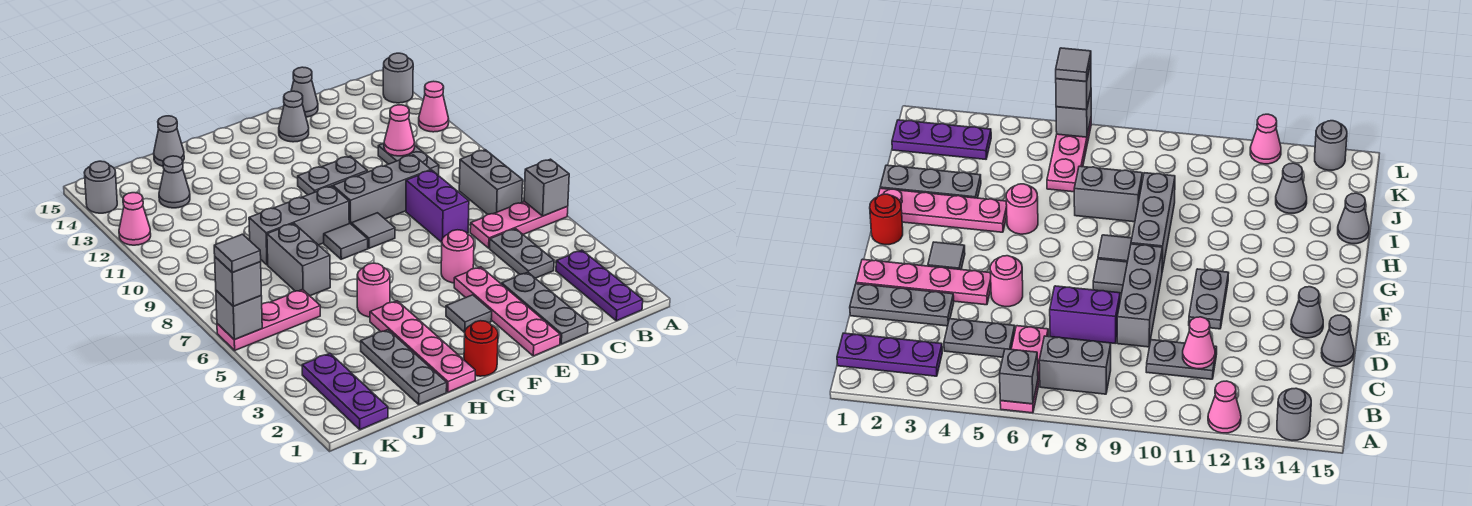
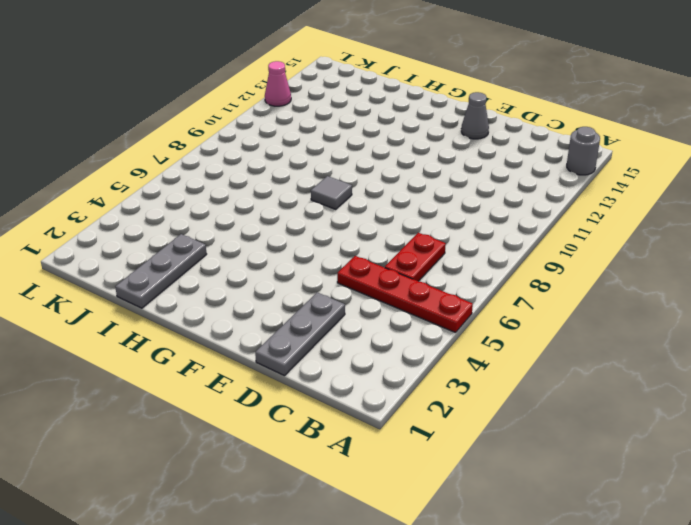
red plate A5:D5 level 1 -> grey plate C4:C5 level 1
red plate C6:C7 level 1 -> pink plate A6:C6 level 1
none -> pink cone A12 level 1
none -> purple plate B1:B3 level 1
none -> grey brick B7:B8 level 1
none -> grey plate C10:C11 level 1

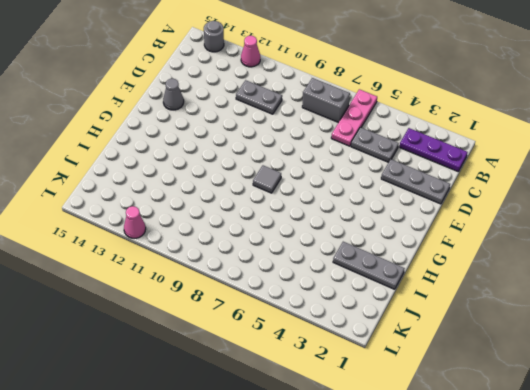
none -> purple brick D7:D8 level 1
none -> grey brick D9:F9 level 1
none -> grey cone D15 level 1
none -> pink plate E1:E4 level 1

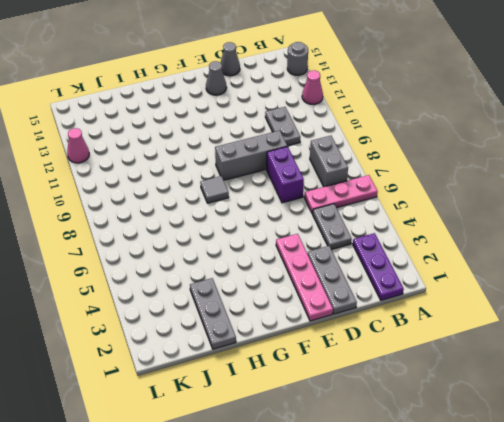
none -> pink round brick E5 level 1
none -> grey plate E11:F11 level 1
none -> grey tile F3 level 1
none -> grey tile F8 level 1

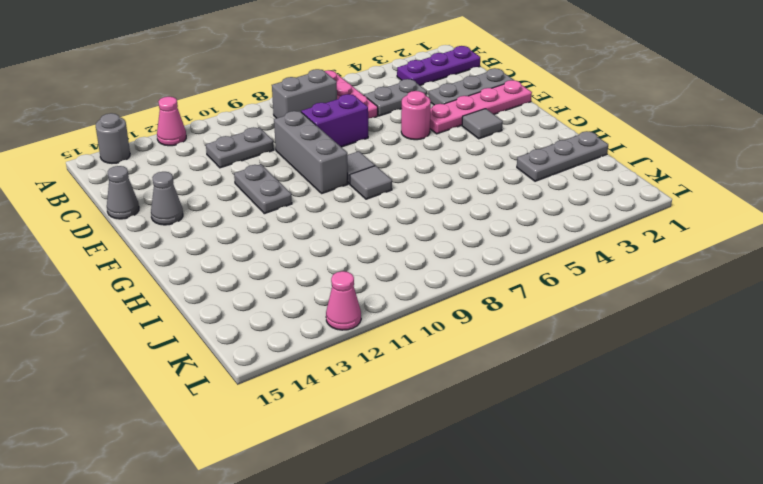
none -> red round brick G1 level 1
none -> grey brick G9:I9 level 1
none -> pink plate H1:H4 level 1
none -> pink round brick H5 level 1

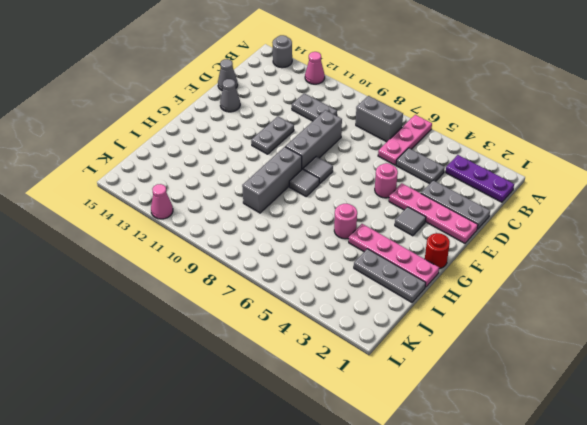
none -> purple brick D7:D8 level 1
none -> grey brick I7:I8 level 1
none -> grey cone I15 level 1
none -> pink plate J6:L6 level 1

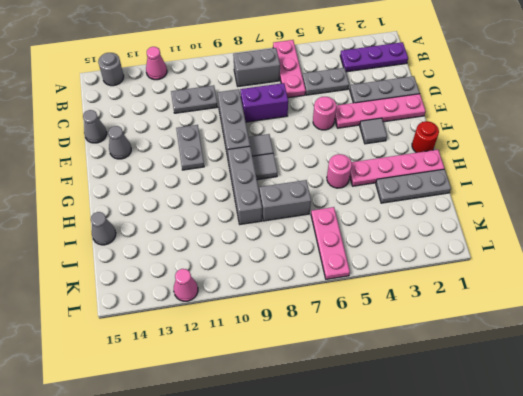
none -> grey cone J13 level 1
none -> purple plate K1:K3 level 1
none -> grey round brick L14 level 1
none -> grey brick A6 level 2

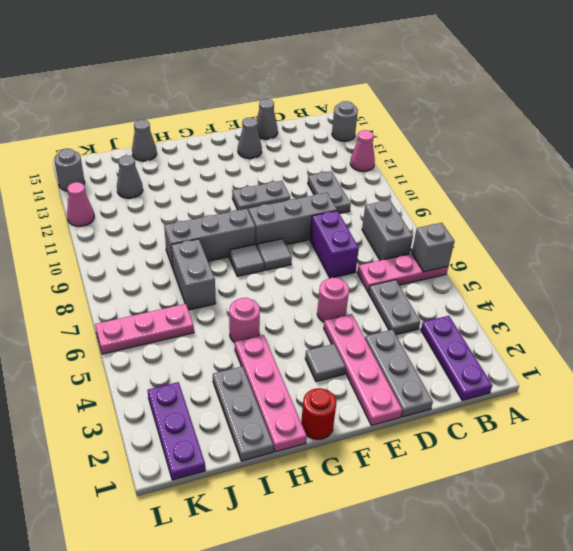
none -> pink cone C11 level 2
none -> grey brick L6 level 2
none -> grey brick L6 level 3
none -> grey tile L6 level 4

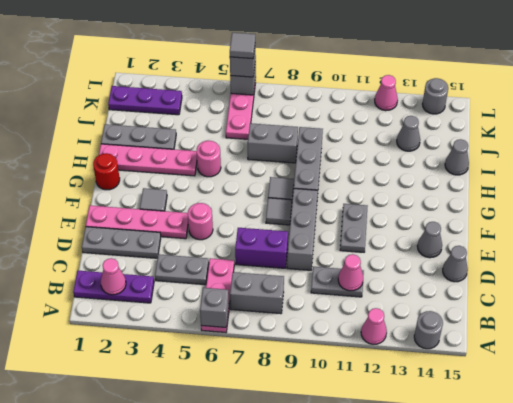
pink cone B2 level 2 -> none

